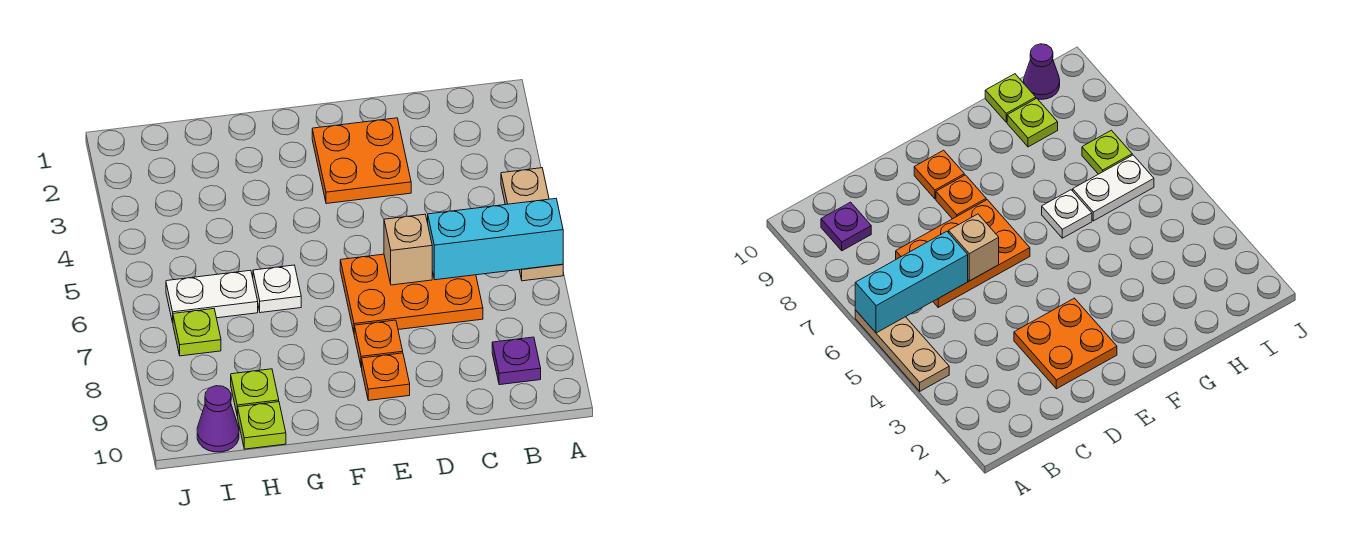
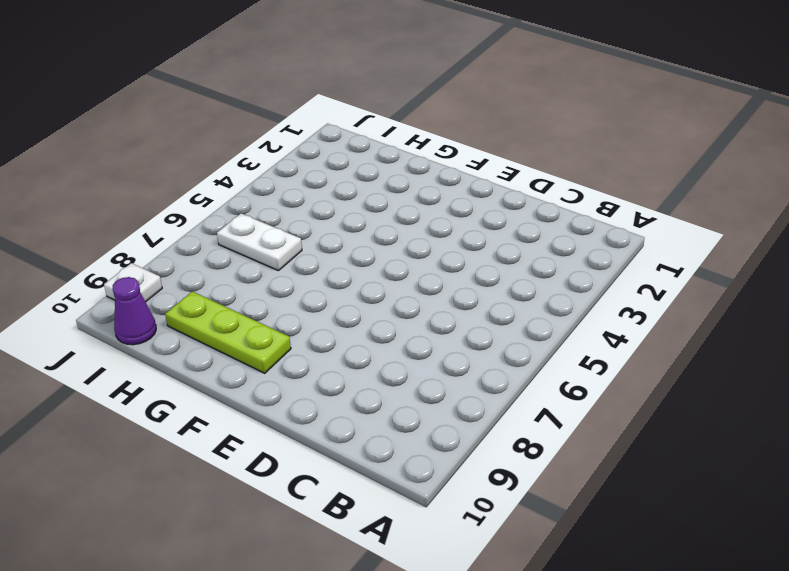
lime plate F9:H9 level 1 -> lime plate H9 level 1
white plate J9 level 1 -> white plate G6 level 1
none -> tan plate A4:A6 level 1
none -> purple plate B9 level 1
none -> orange plate C6:E7 level 1

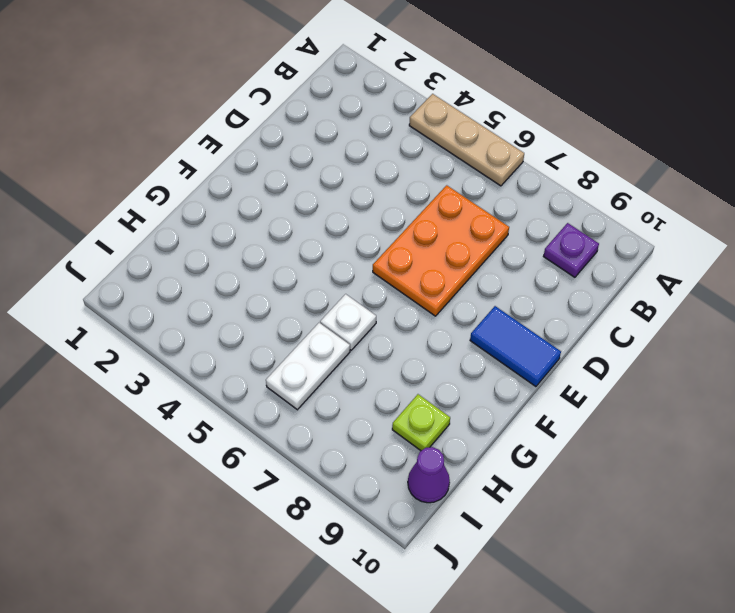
blue tile E9:E10 level 1 -> orange plate E9 level 1
none -> orange plate D2:E3 level 1
none -> orange plate E8 level 1
none -> lime plate H10 level 1

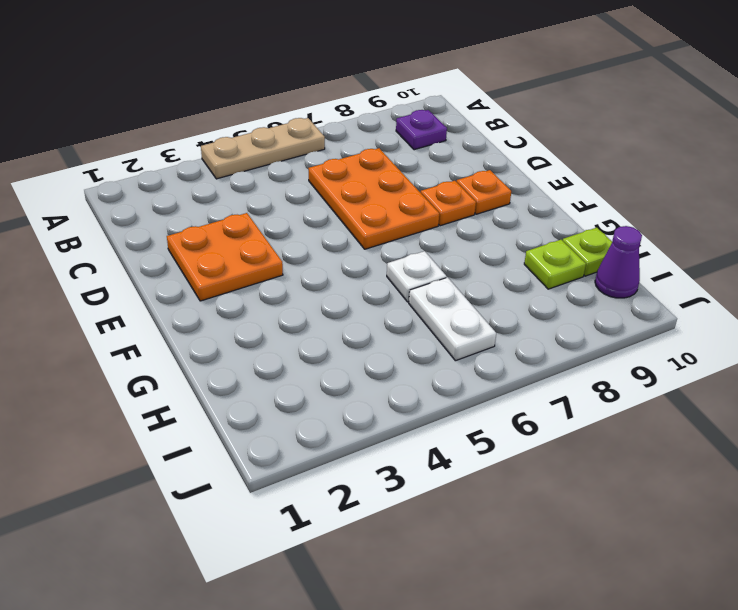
none -> lime plate I7 level 1
none -> cyan brick A6:C6 level 2
none -> tan brick D6 level 2

